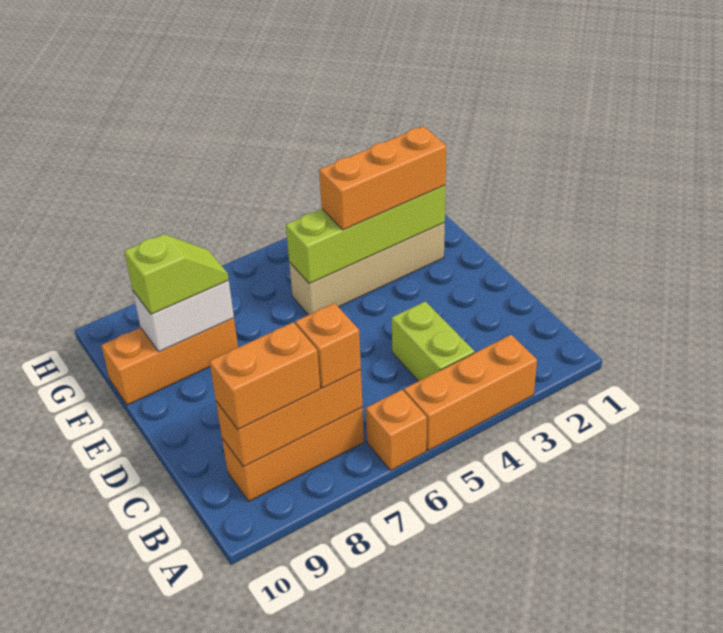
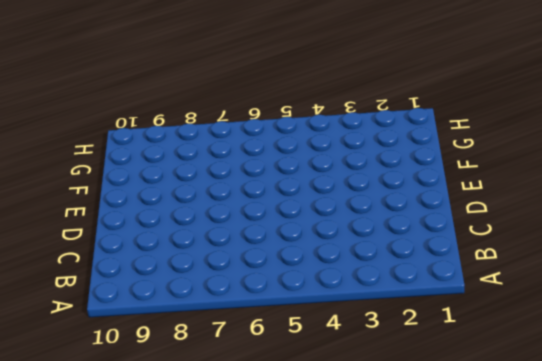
none -> orange brick A3:A5 level 1
none -> orange brick A6 level 1
none -> lime brick B4:C4 level 1

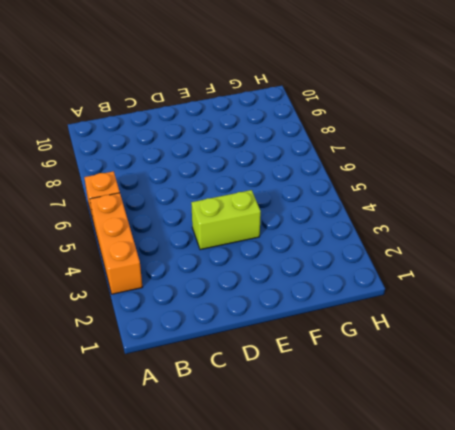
lime brick D4:E4 level 1 -> lime brick B4:C4 level 1
none -> orange brick B7:B9 level 1
none -> tan brick F2:F5 level 1
none -> orange brick F8:F10 level 1

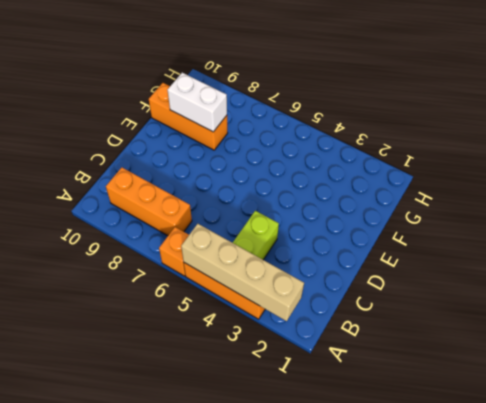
tan brick A2:A5 level 2 -> tan brick F2:F5 level 1
none -> orange brick B7:B9 level 2
none -> lime brick F2:F5 level 2
none -> orange brick B7 level 3

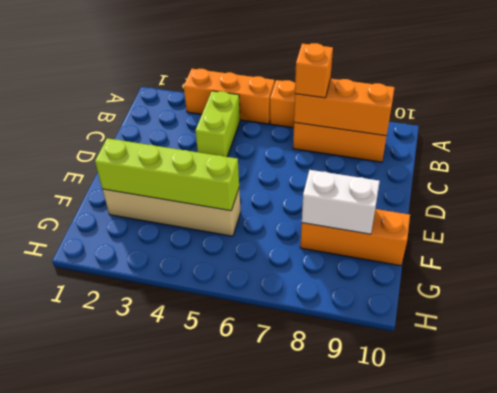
none -> orange brick B8:B9 level 3
none -> orange brick F2:F4 level 3
none -> lime slope F8:F9 level 3 top 9

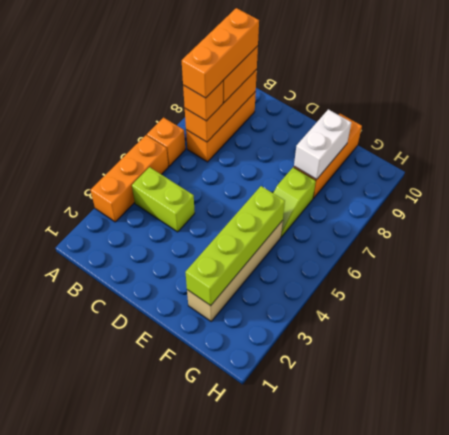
orange brick B7:B9 level 4 -> orange brick F2:F4 level 3
lime slope F6:F7 level 1 top 7 -> lime slope F8:F9 level 3 top 9

